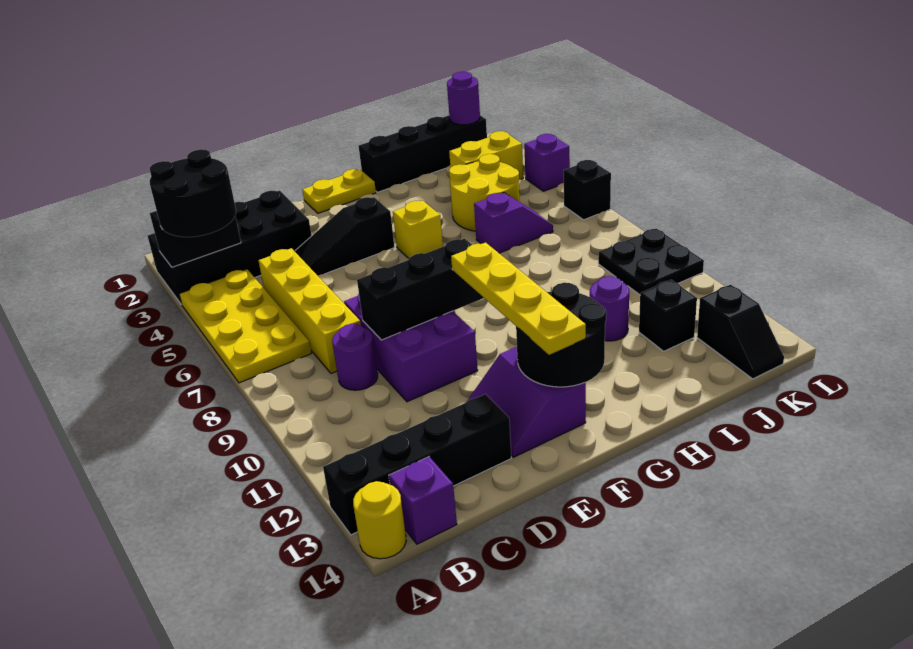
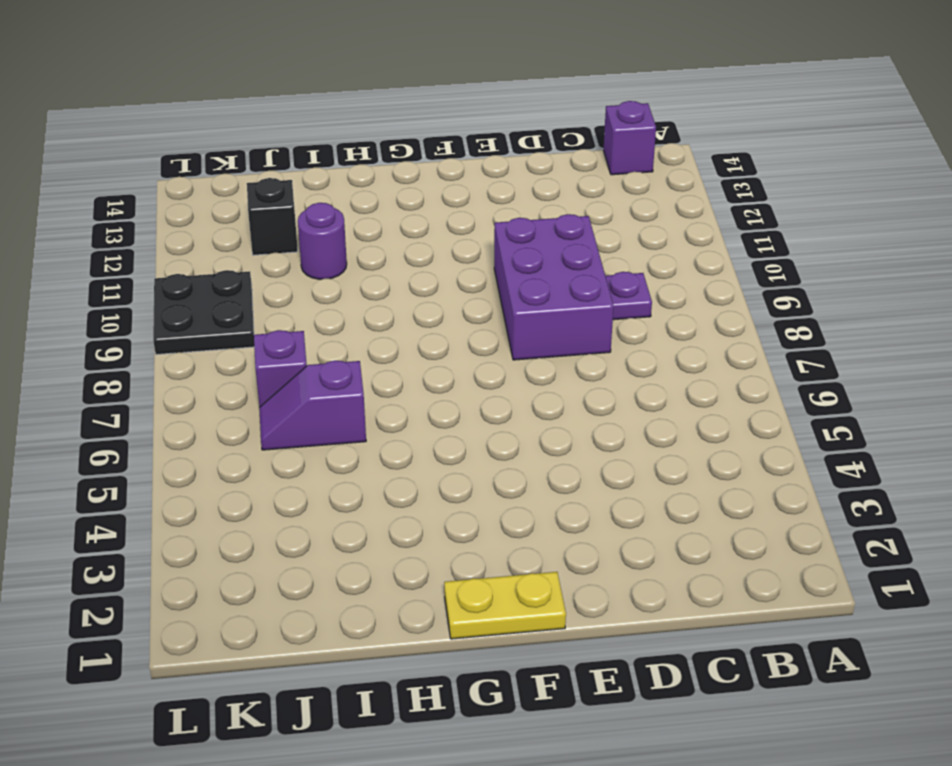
purple plate C9 level 1 -> purple round brick C9 level 1
purple brick J7 level 1 -> purple brick L4 level 1
none -> black brick A2:D3 level 1
none -> yellow plate A4:B7 level 1
none -> black brick A13:D13 level 1

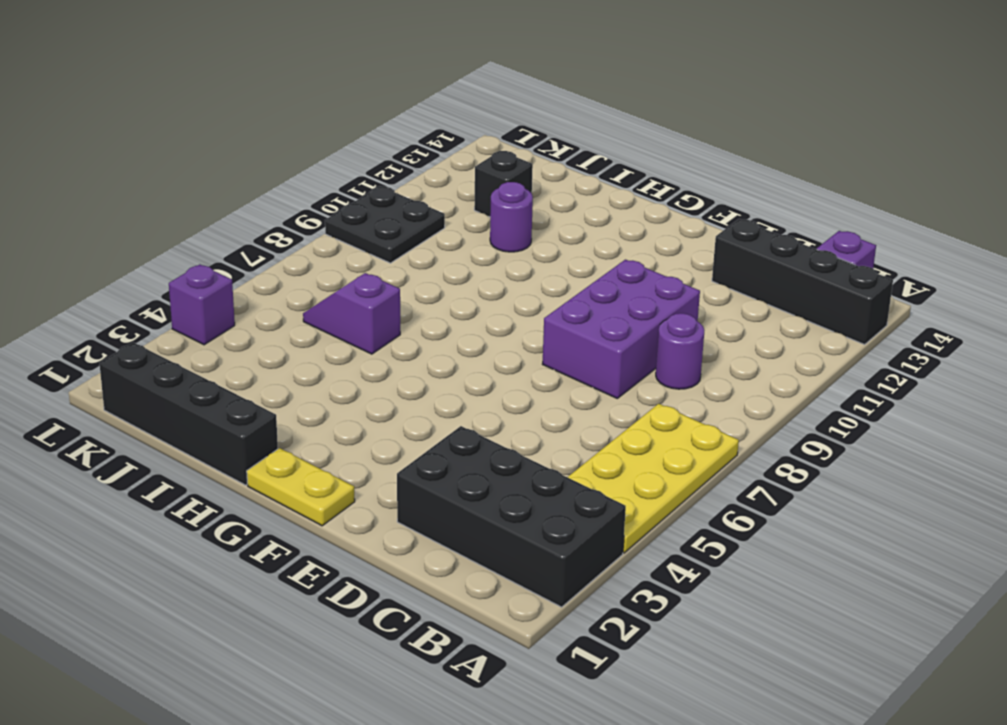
none -> yellow round brick A14 level 1
none -> yellow brick C5:C8 level 1
none -> black slope D4:F4 level 1 top F

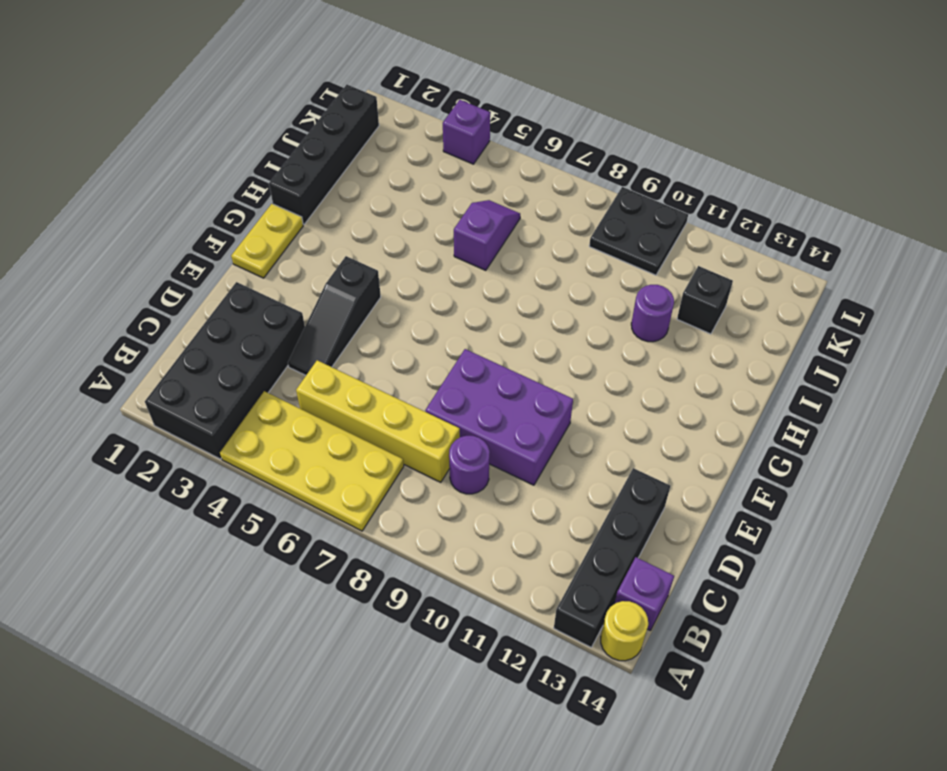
none -> purple slope E12:F13 level 1 top F
none -> yellow brick G5 level 1
none -> yellow round brick I4:J5 level 1

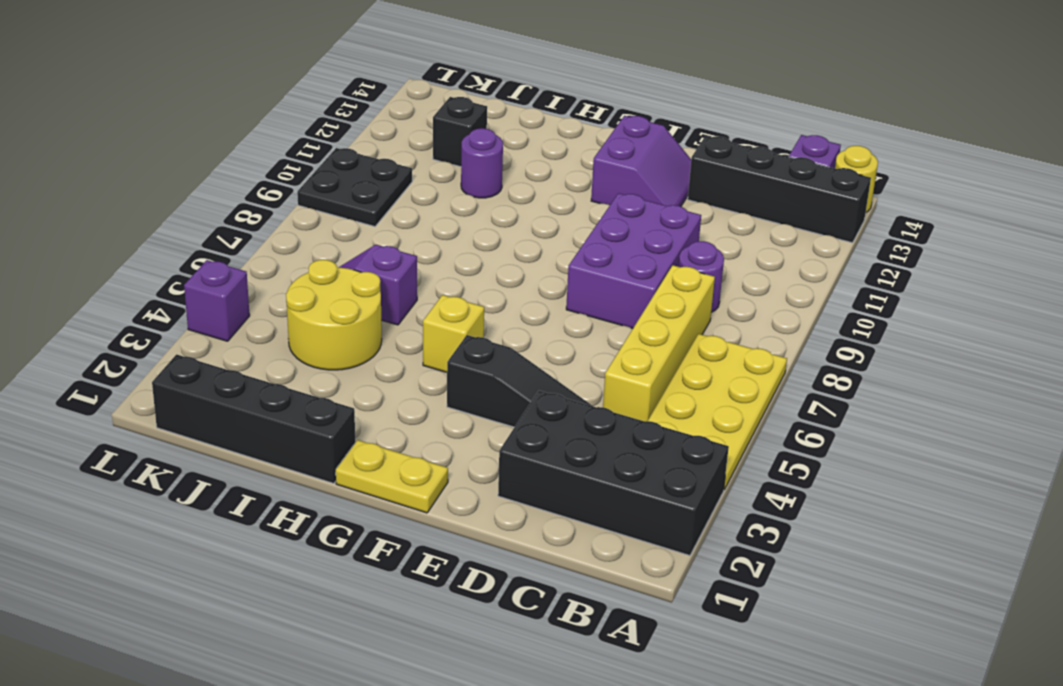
none -> yellow brick J3:K3 level 1
none -> black slope K13:K14 level 1 top 13
none -> black brick L6 level 1

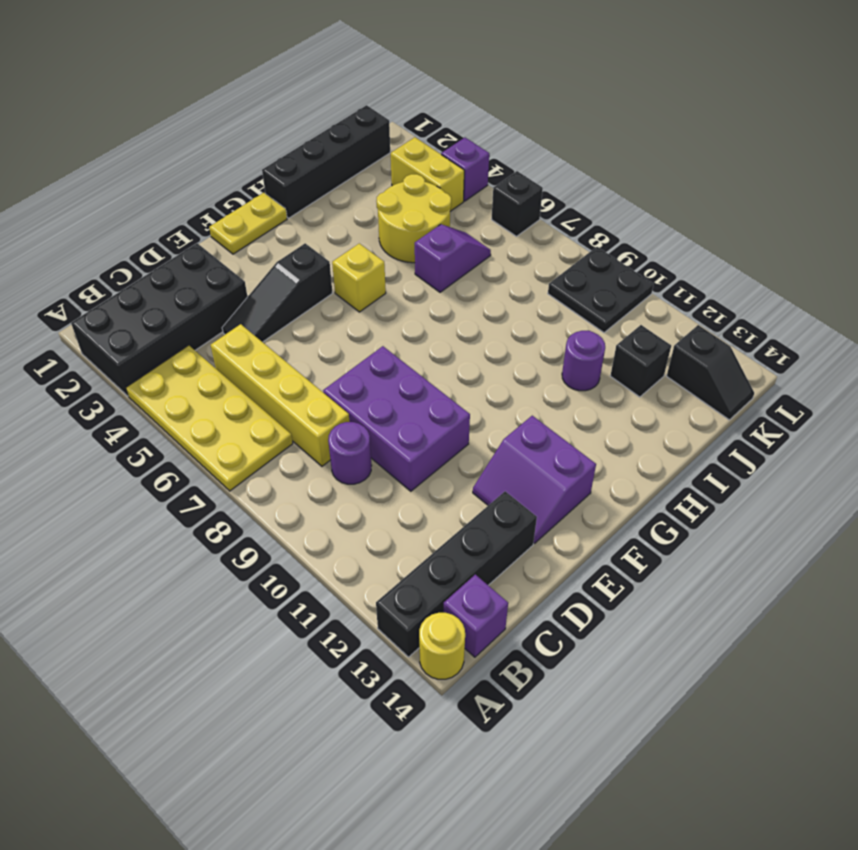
yellow brick K3:K4 level 1 -> yellow brick J3:K3 level 1
none -> black brick A3:B3 level 2
none -> black brick D9:F9 level 2
none -> black round brick F12:G13 level 2

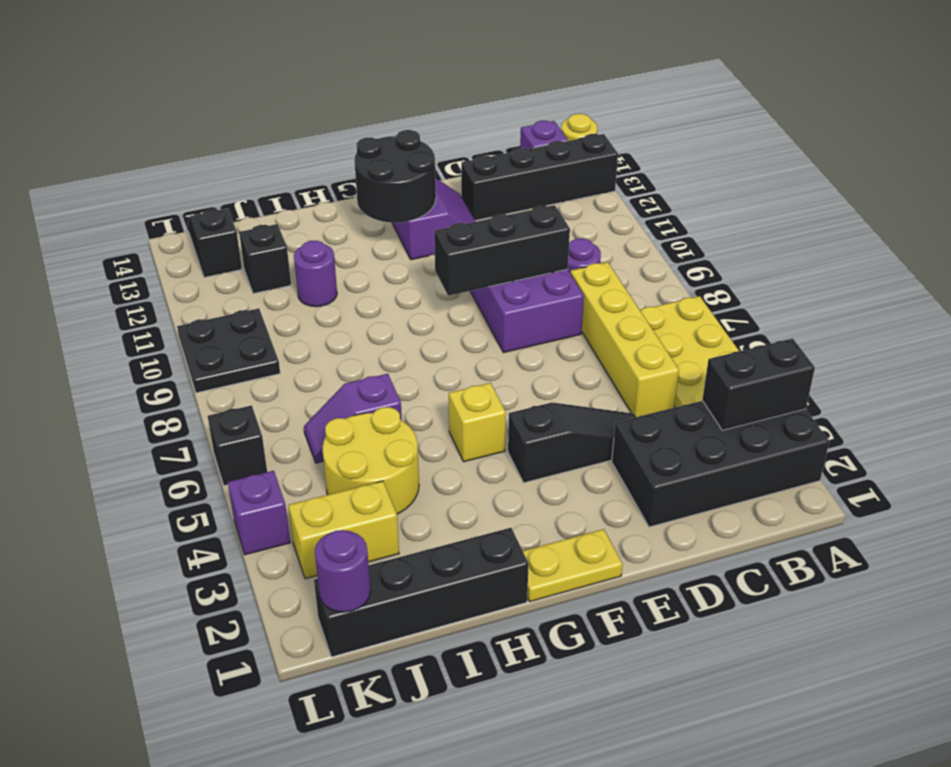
none -> black round brick A3:B4 level 3
none -> yellow plate F10:F13 level 3

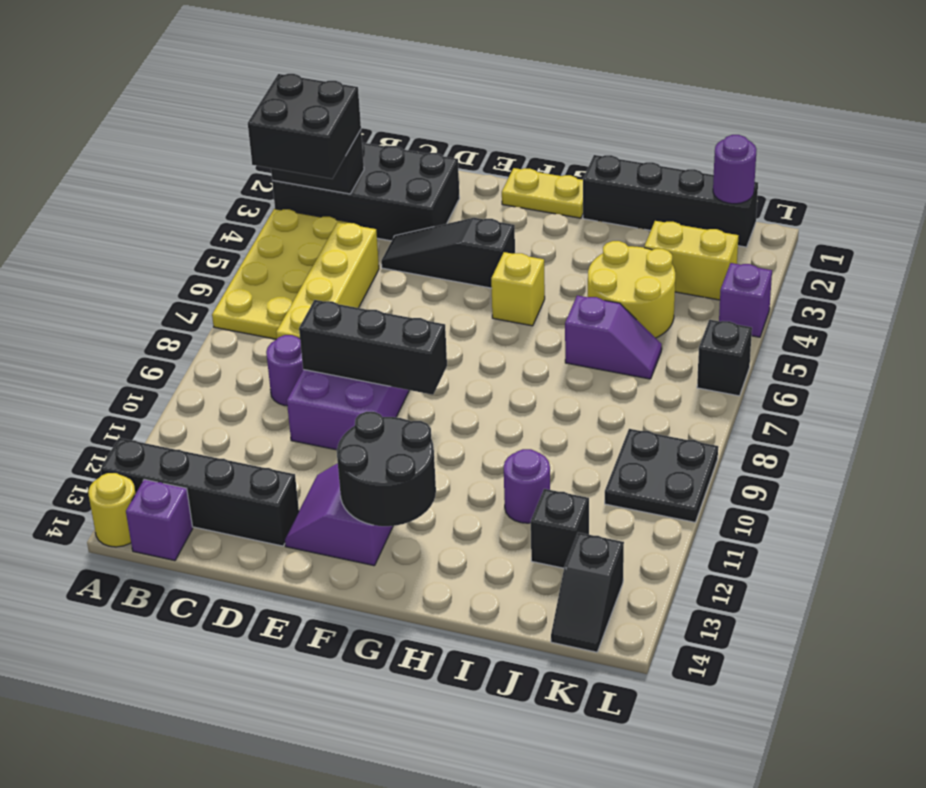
black brick A3:B4 level 3 -> black round brick A3:B4 level 3
none -> yellow plate F10:F13 level 3

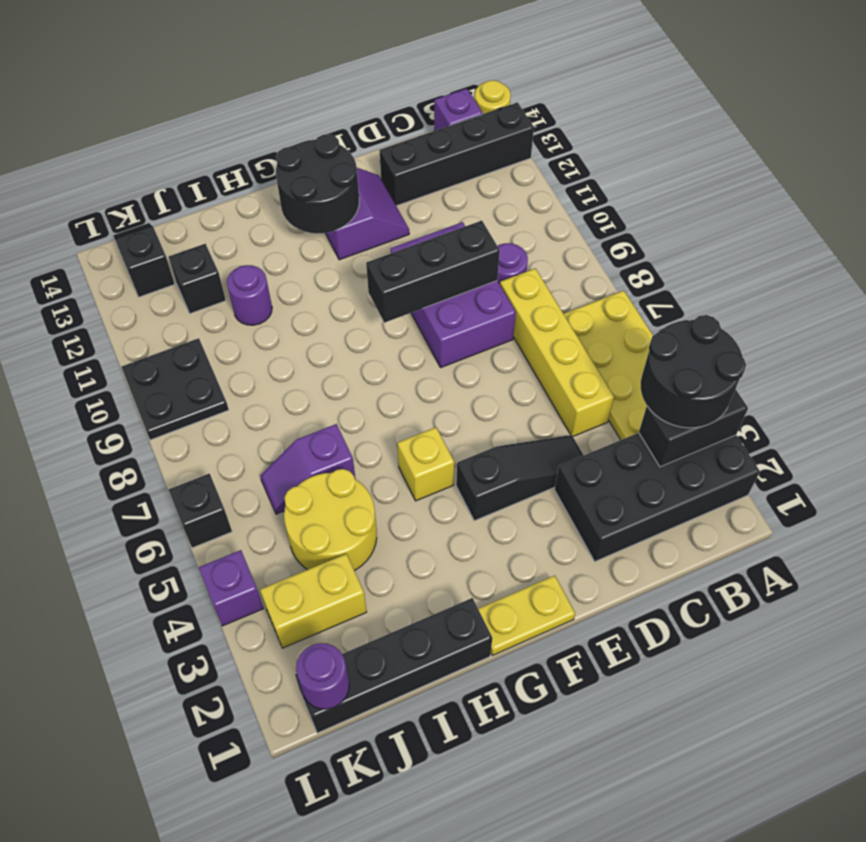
none -> yellow plate F10:F13 level 3

